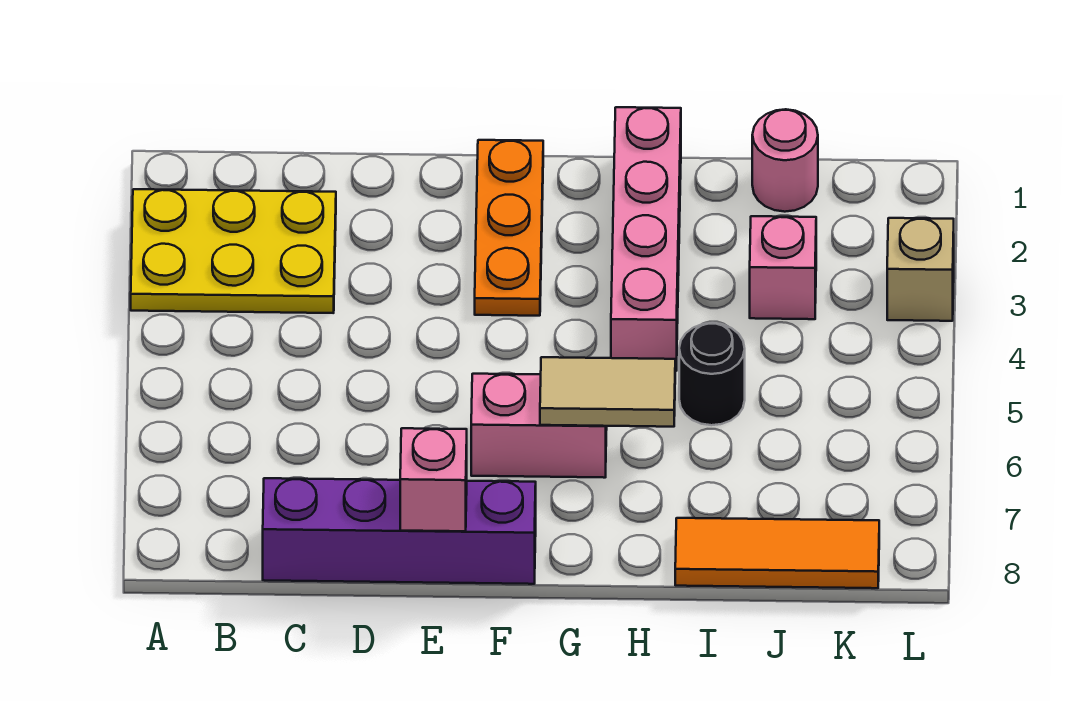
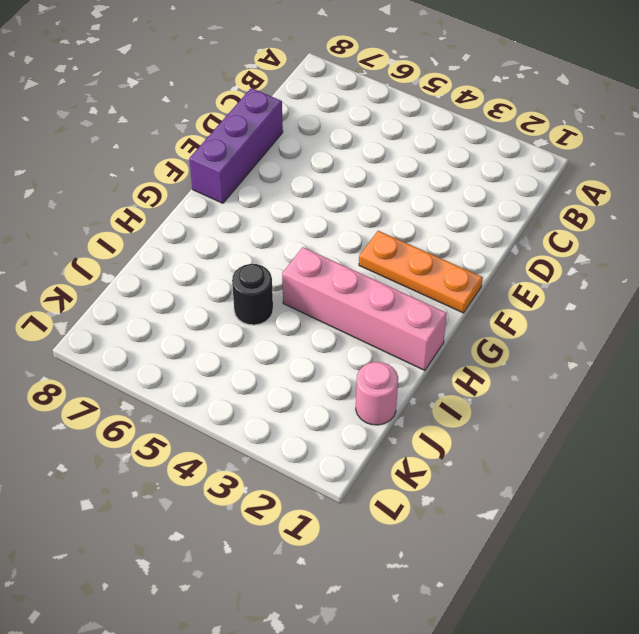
purple brick D8:F8 level 1 -> purple brick C8:F8 level 1
none -> yellow plate A2:C3 level 1
none -> pink brick F6:G6 level 1
none -> orange tile I8:K8 level 1

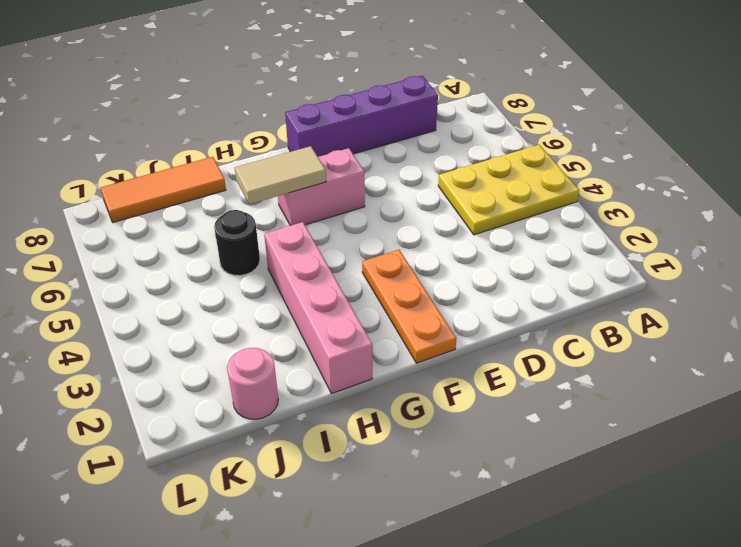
yellow plate A4:C5 level 1 -> yellow plate A2:C3 level 1
none -> pink brick J3 level 1
none -> tan brick L3 level 1
none -> pink brick E8 level 2

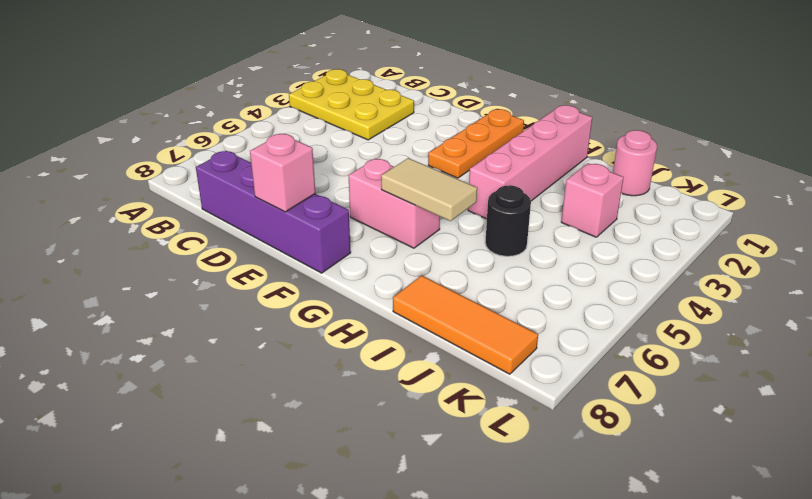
none -> tan brick L3 level 1

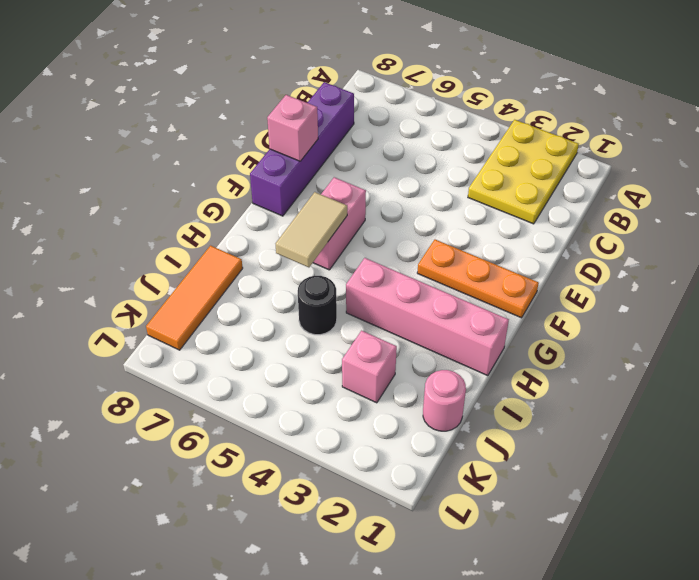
none -> tan brick L3 level 1

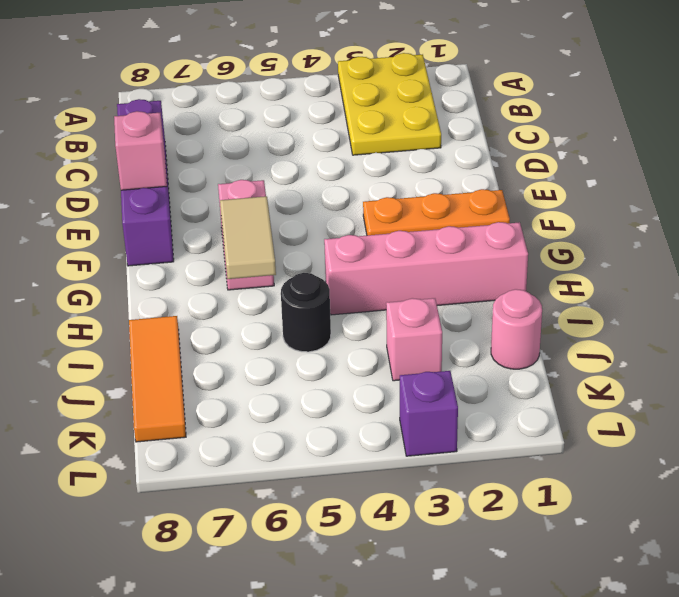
purple brick L3 level 1 -> tan brick L3 level 1

